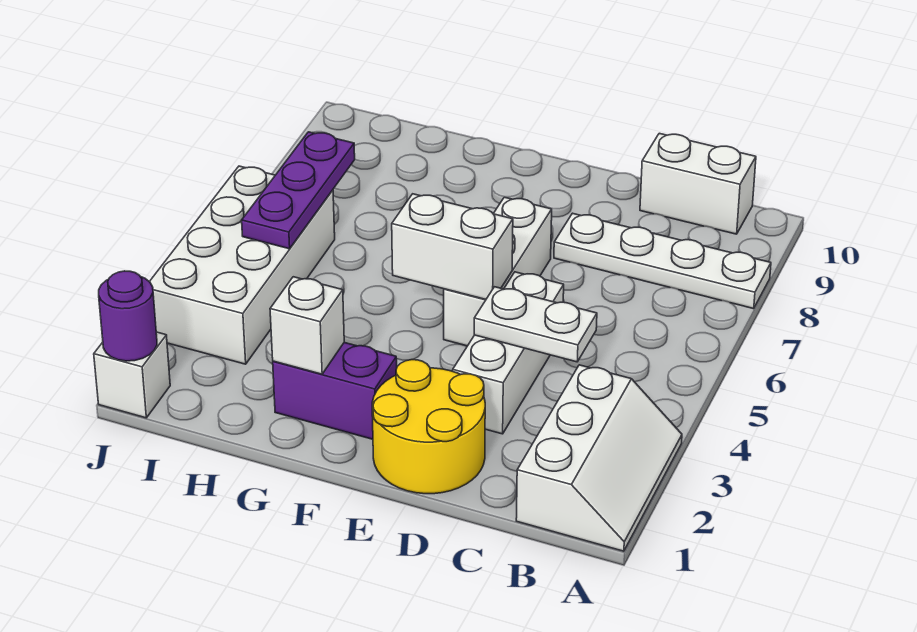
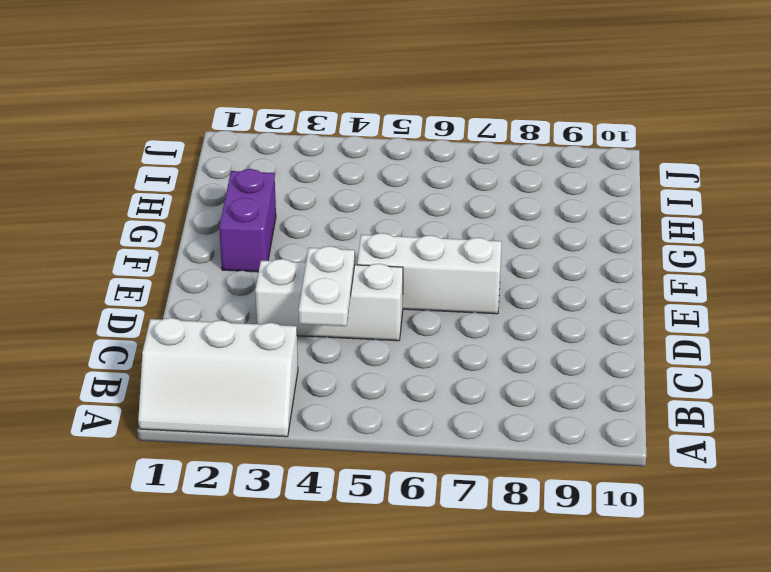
none -> white plate A8:D8 level 1
none -> white brick B10:C10 level 1
none -> yellow round brick D1:E2 level 1

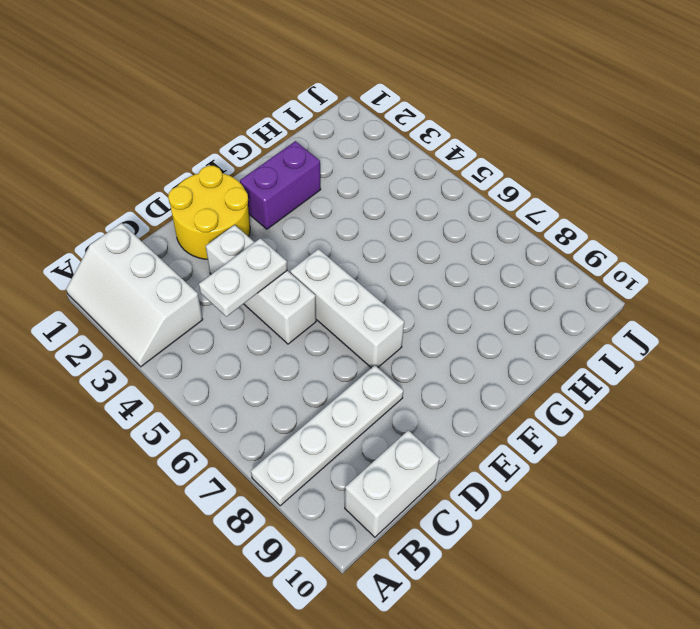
none -> white brick I3:J6 level 1
none -> white brick J1 level 1
none -> white brick E5:F5 level 2

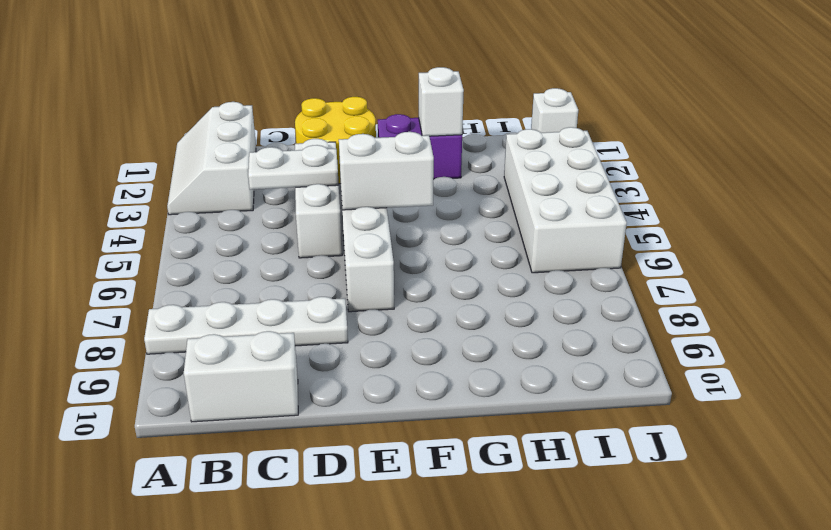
none -> purple plate I5:I7 level 2
none -> purple round brick J1 level 2

